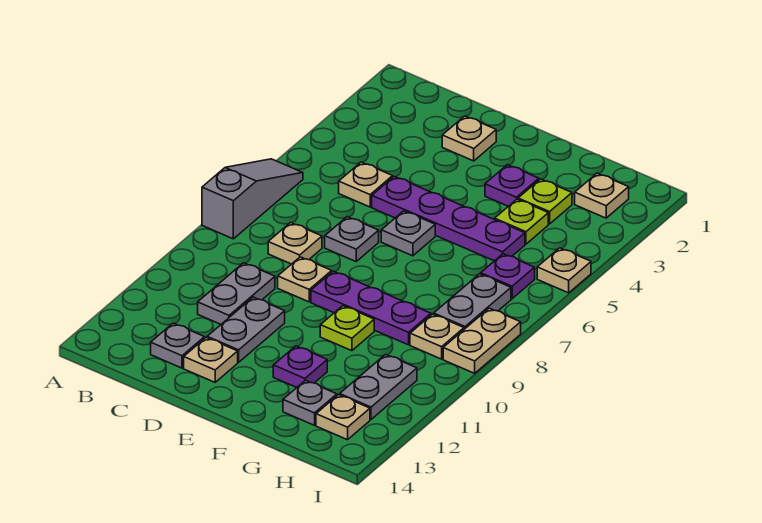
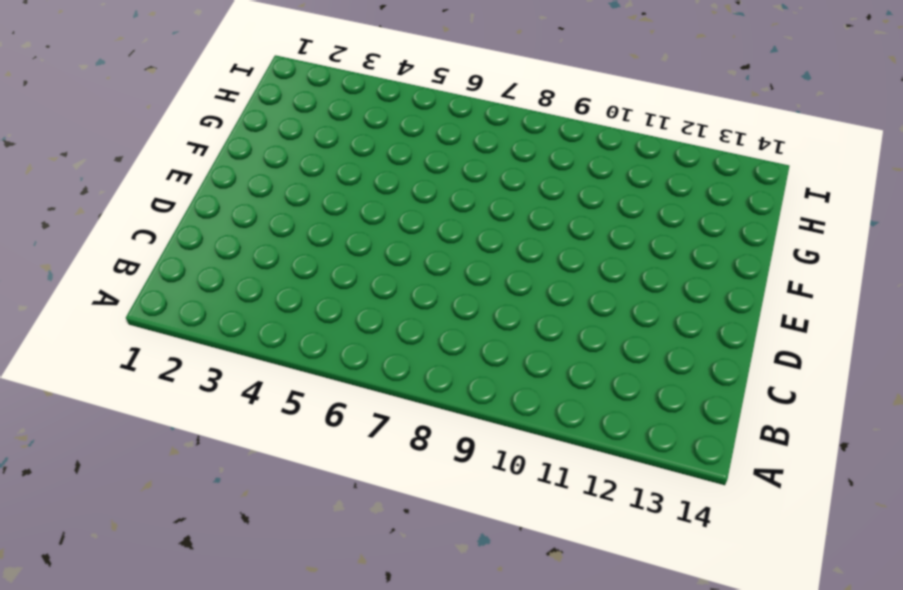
none -> grey slope A6:A8 level 1 top 8
none -> tan plate C5 level 1
none -> tan plate C8 level 1

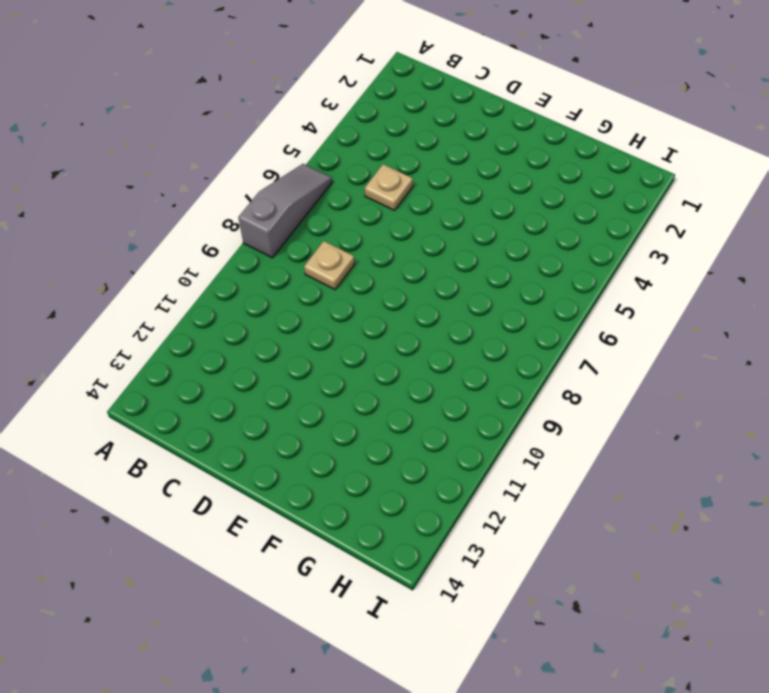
none -> grey plate C10:C11 level 1
none -> grey plate C13 level 1
none -> tan plate D2 level 1

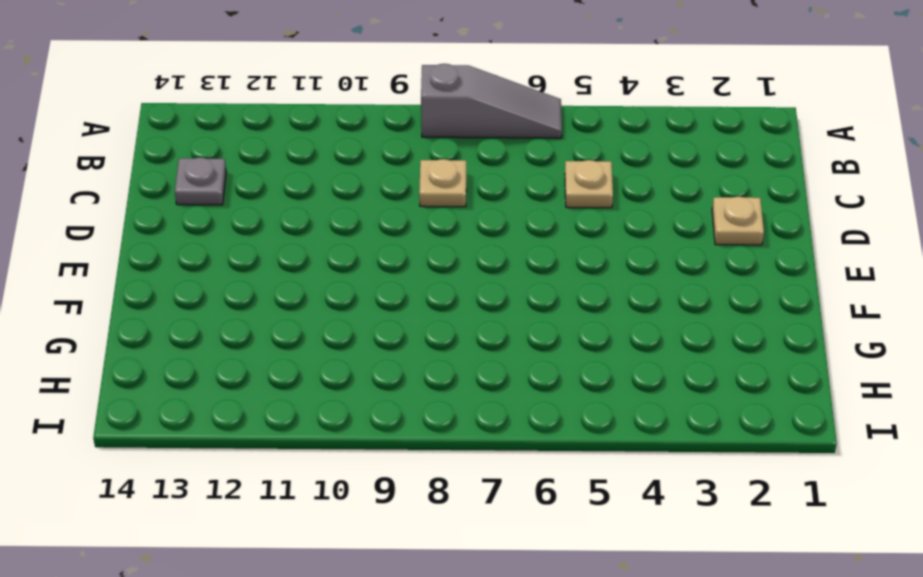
none -> grey plate C10:C11 level 1
none -> purple plate D5:G5 level 1
none -> grey plate D7 level 1

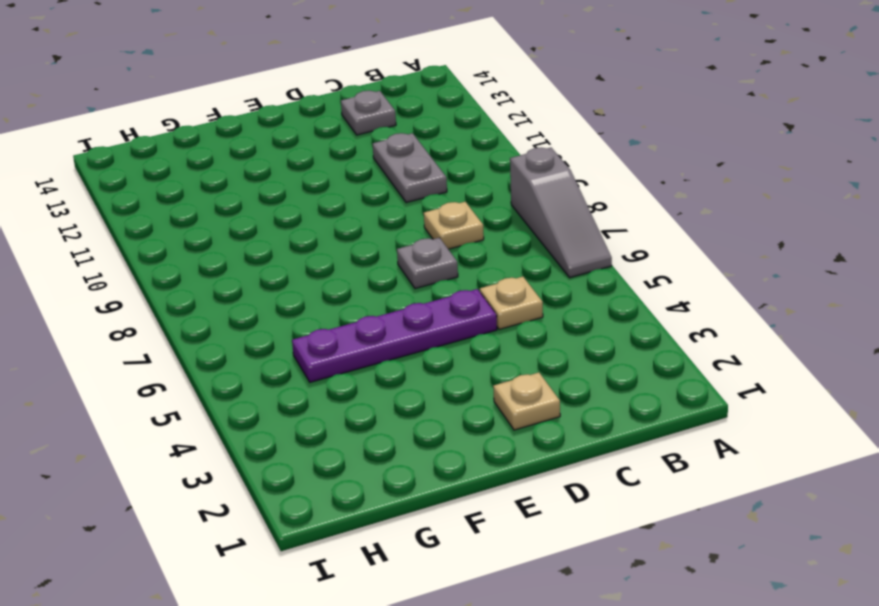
none -> tan plate D9 level 1
none -> grey plate D11:D12 level 1
none -> tan plate D13 level 1

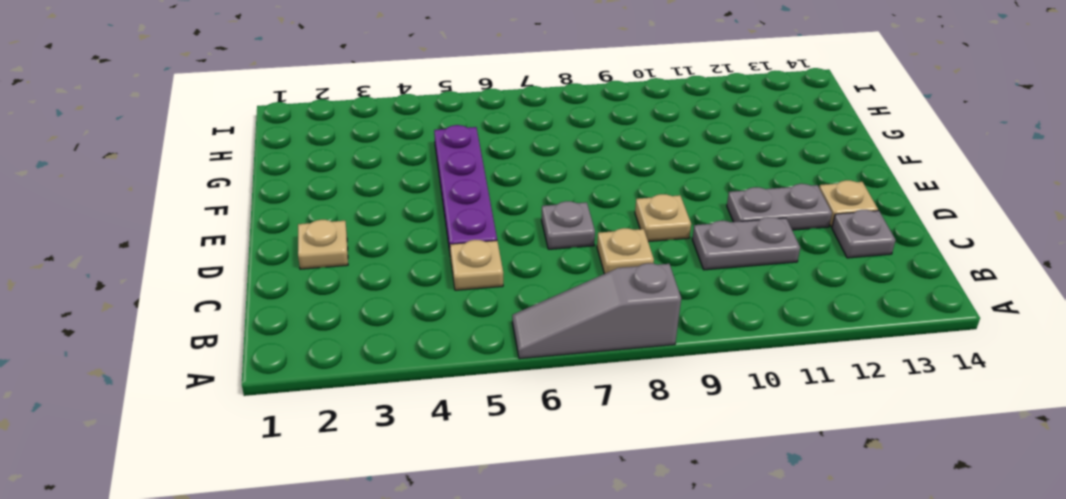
none -> grey plate E6 level 1
none -> purple plate E9:G9 level 1
none -> purple plate F3 level 1

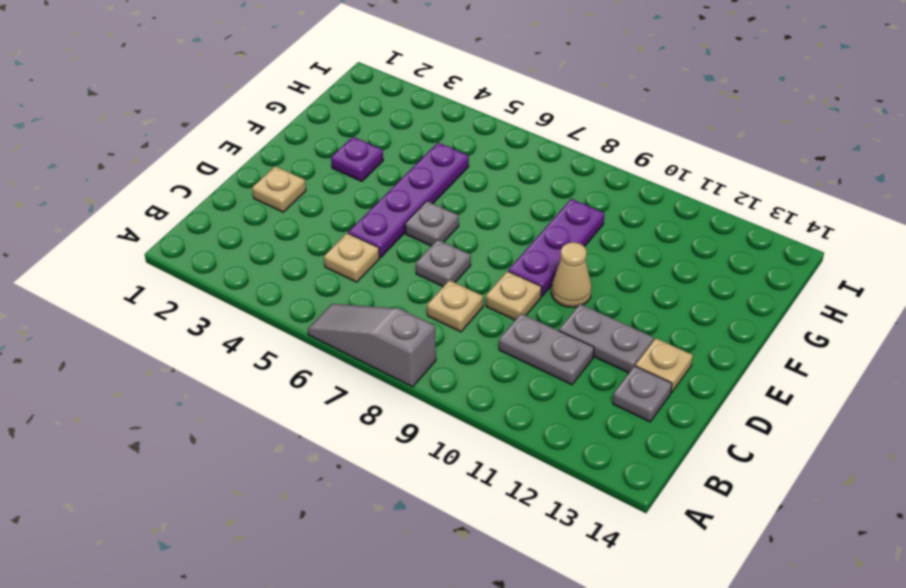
tan cone E10 level 1 -> none
none -> lime plate F10 level 1
none -> purple plate F12 level 1
none -> lime plate G3 level 1

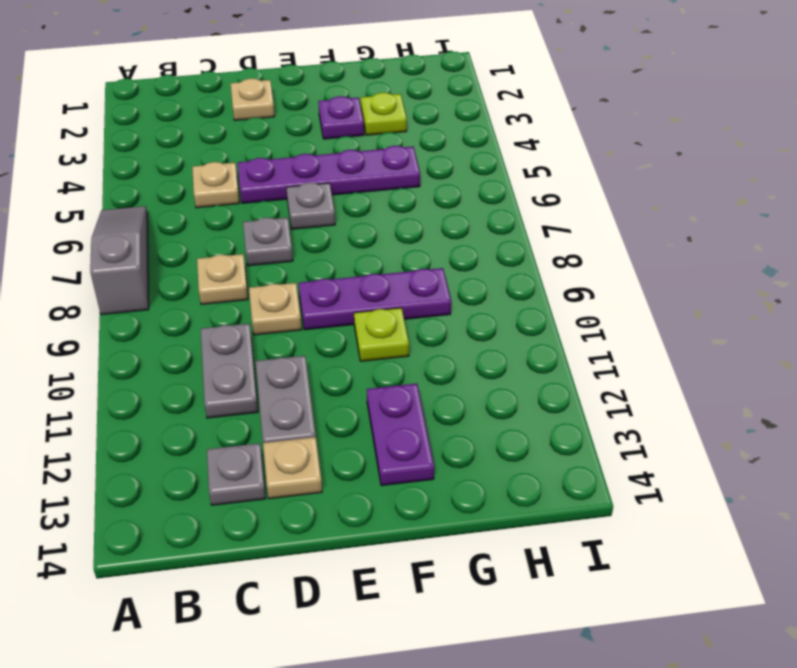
purple plate F12:F13 level 1 -> purple plate F12 level 1
none -> lime plate G4 level 1
none -> grey plate G13 level 1
none -> tan plate H2 level 1

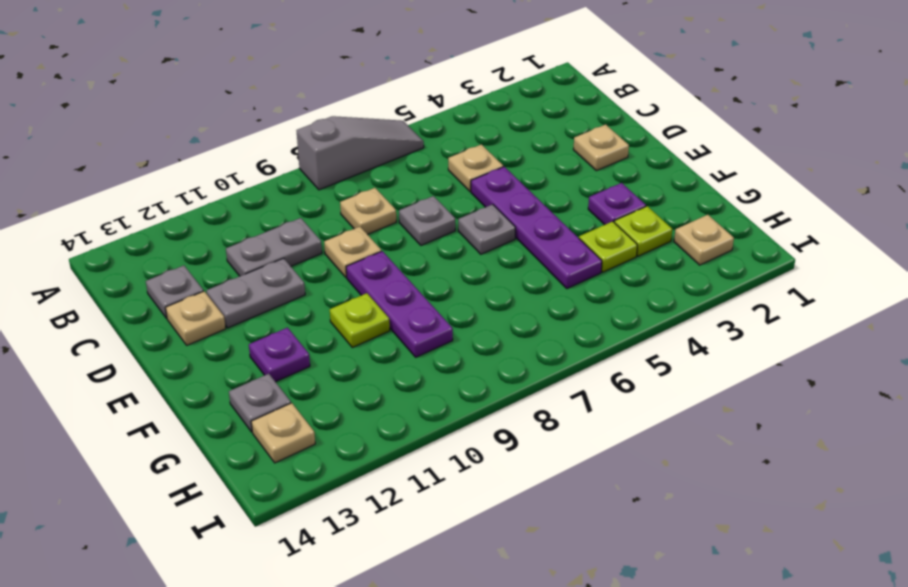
none -> purple plate H6 level 1
none -> grey plate H7:H8 level 1
none -> tan plate H9 level 1

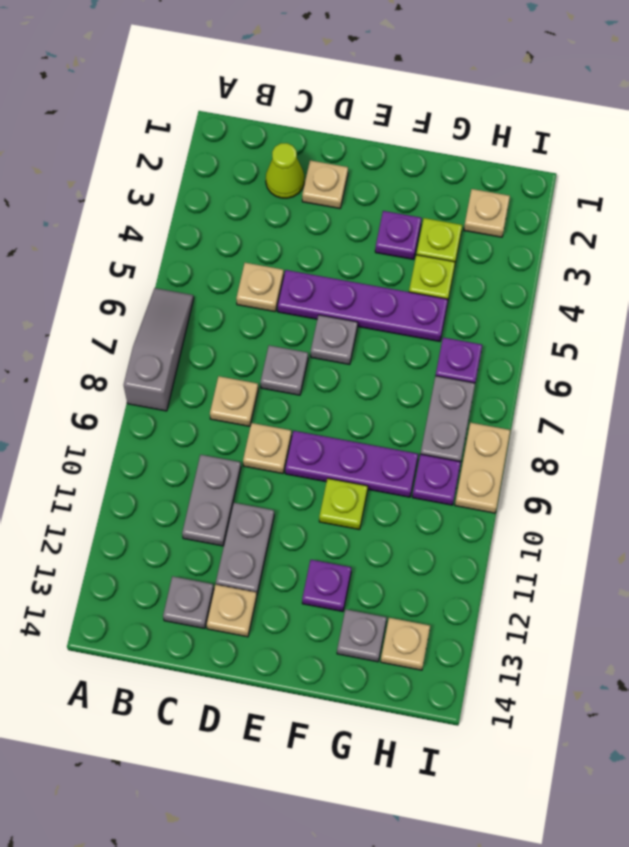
lime cone C2 level 1 -> none
purple plate H9 level 1 -> tan plate H9 level 1
none -> grey plate H11:H12 level 1
none -> tan plate I5 level 1

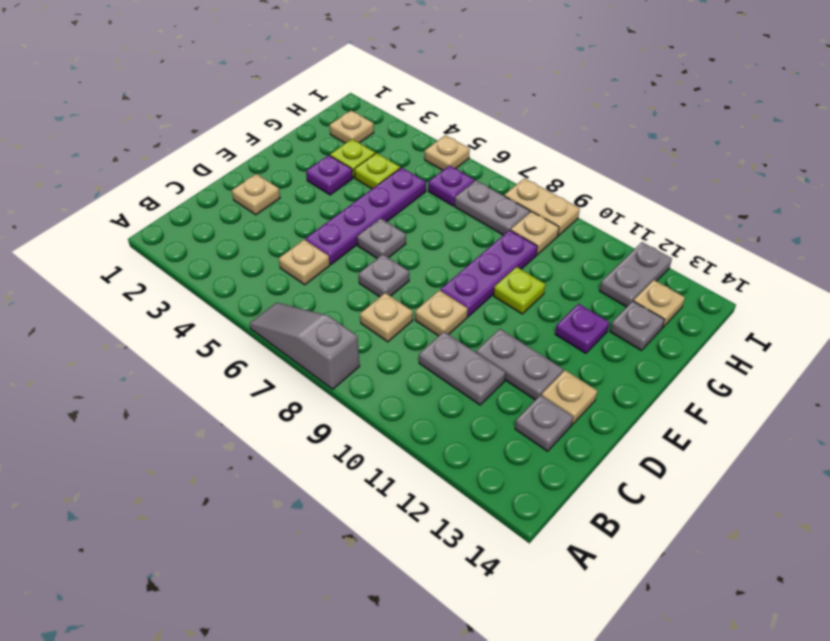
grey plate H12:I12 level 1 -> grey plate H11:H12 level 1

